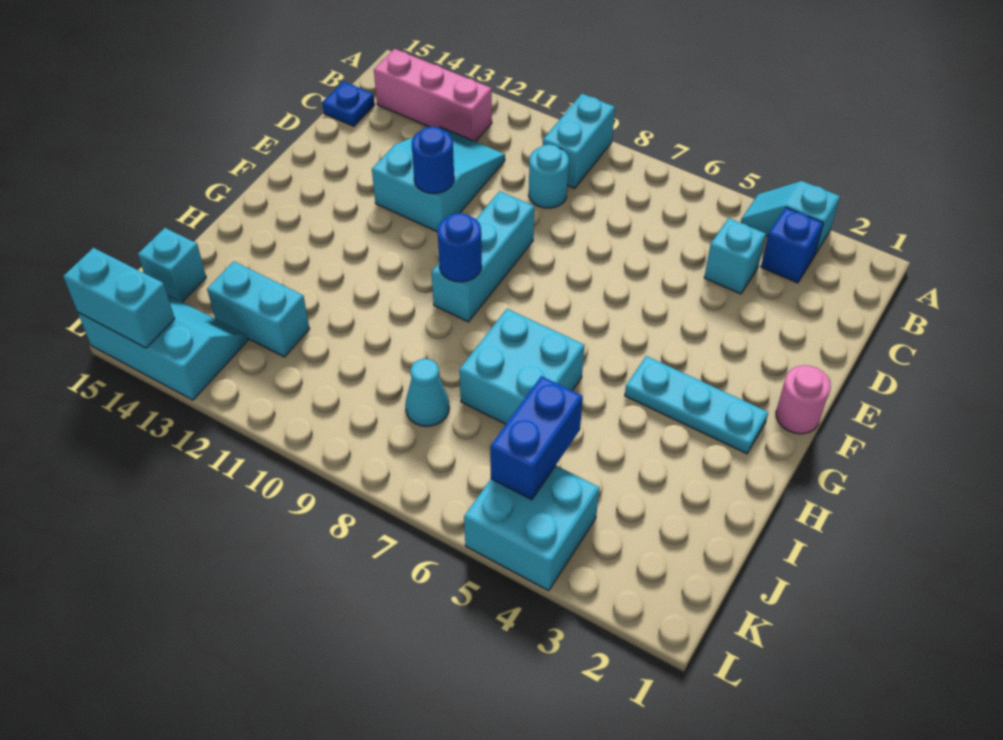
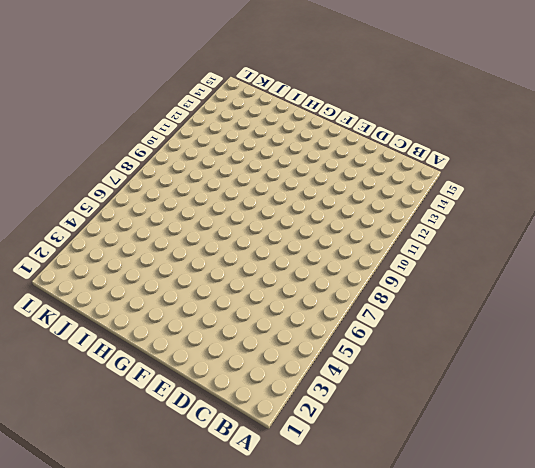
none -> cyan slope A3:A4 level 1 top 3
none -> cyan brick A9:B9 level 1
none -> blue brick B3 level 1

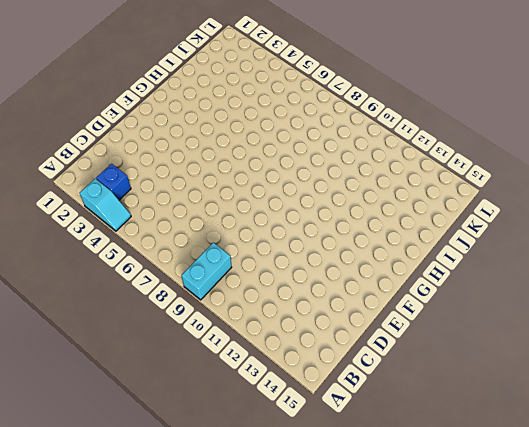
none -> pink brick B12:B14 level 1
none -> cyan brick C4 level 1
none -> cyan round brick C9 level 1

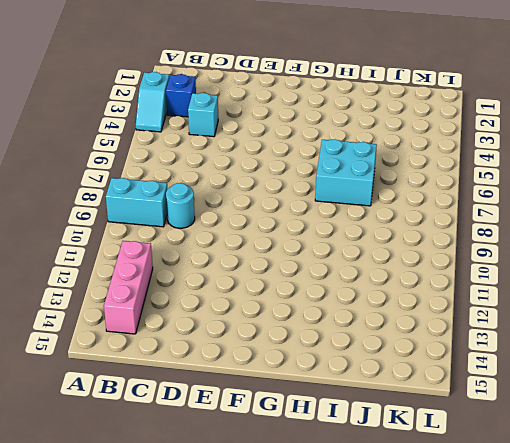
none -> cyan slope C11:E12 level 1 top E
none -> blue plate C15 level 1
none -> cyan brick E9:G9 level 1

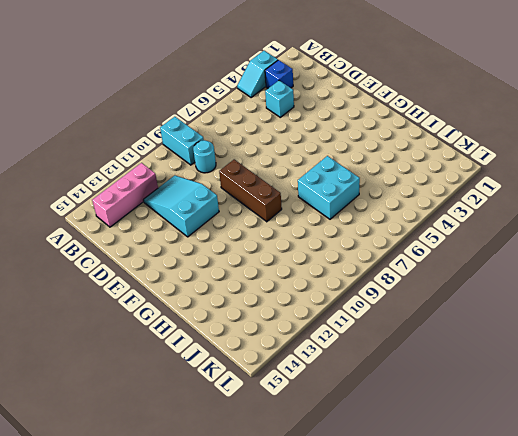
brown brick E9:G9 level 1 -> cyan brick E9:G9 level 1
none -> blue plate C15 level 1
none -> pink round brick F1 level 1
none -> cyan plate G2:G4 level 1

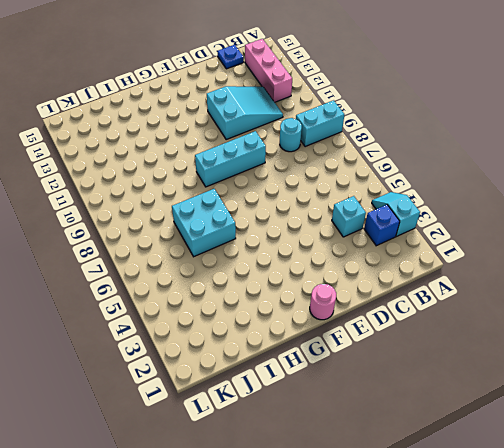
none -> cyan plate G2:G4 level 1
none -> cyan cone J8 level 1
none -> cyan brick J12:J13 level 1

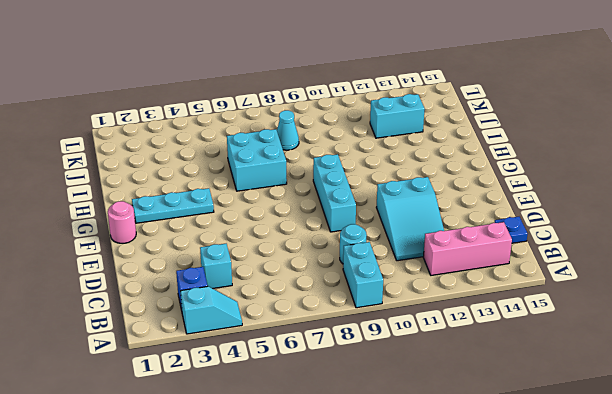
none -> cyan brick J15 level 1
none -> cyan brick K4:L5 level 1
none -> cyan slope K13:L15 level 1 top L

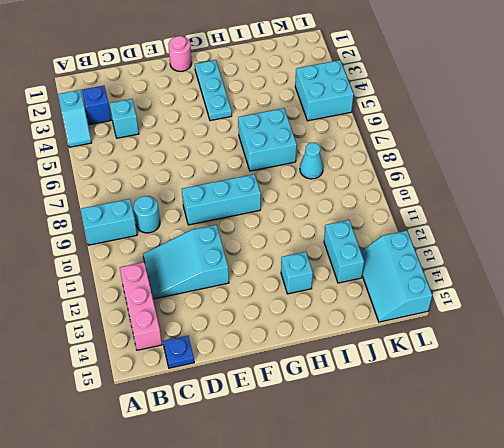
cyan brick H13 level 1 -> cyan brick J15 level 1
none -> blue round brick E11 level 2
none -> blue round brick G9 level 2
none -> blue brick J5:K5 level 2

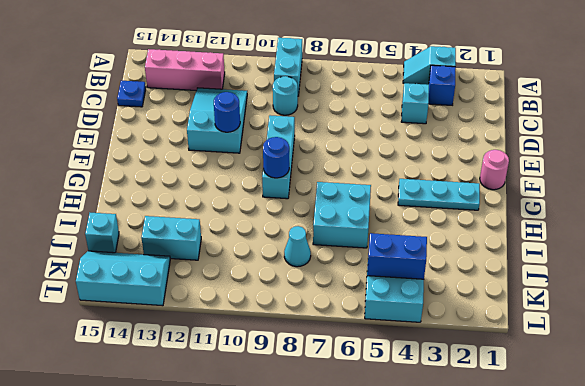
blue brick K4:K5 level 2 -> blue brick J5:K5 level 2
none -> cyan brick L14:L15 level 2

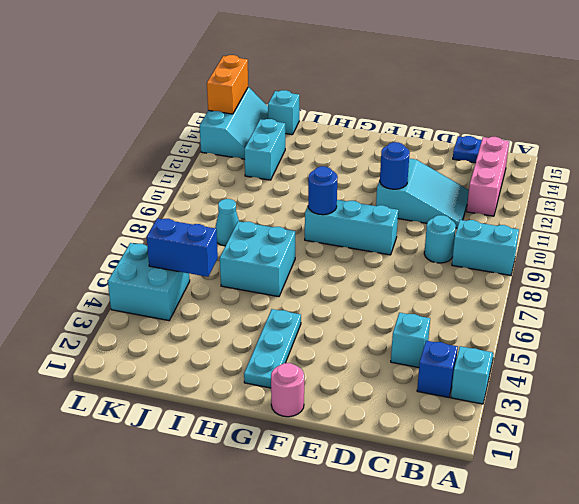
orange brick L14:L15 level 2 -> cyan brick L14:L15 level 2

